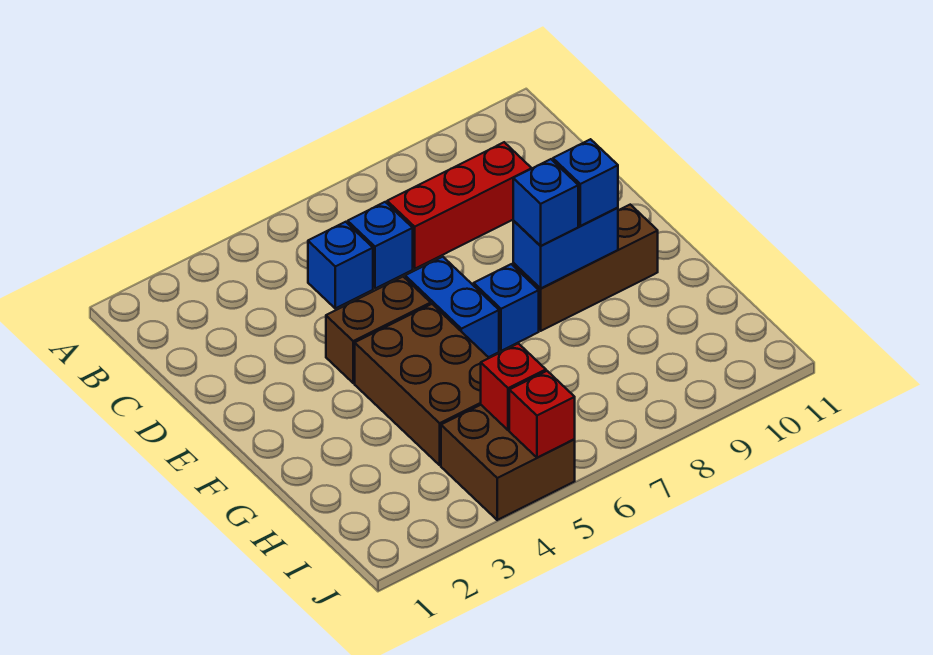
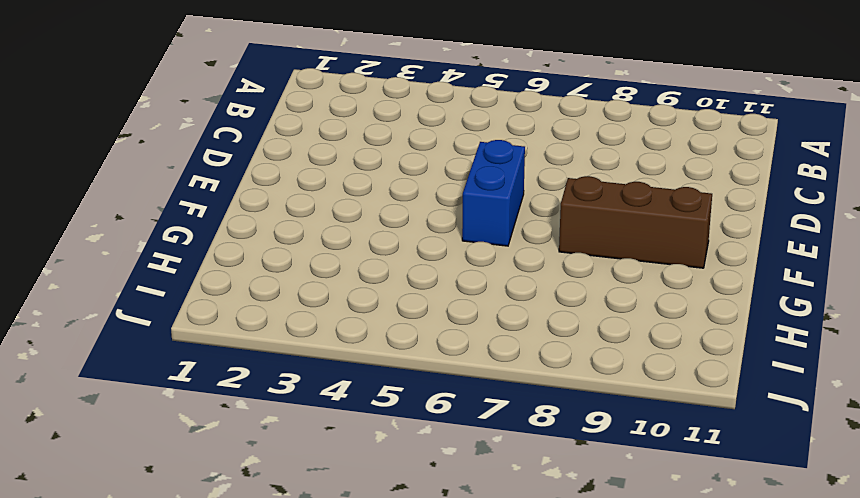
none -> blue brick C5 level 1
none -> blue brick C6 level 1
none -> red brick C7:C9 level 1

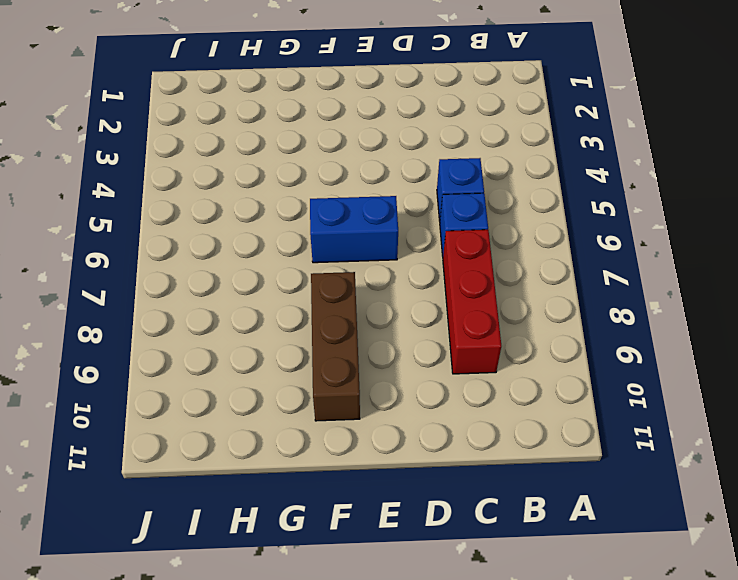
none -> brown brick E4:E5 level 1
none -> brown brick F4:H5 level 1
none -> blue brick F7 level 1

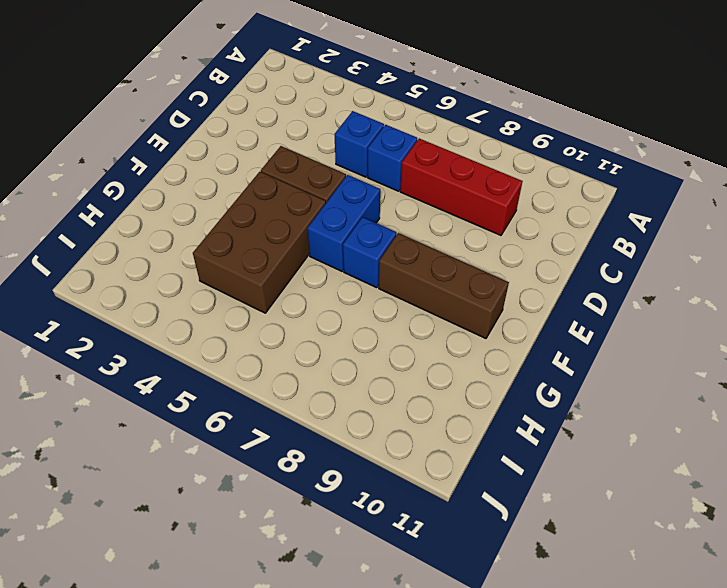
none -> brown brick I4:J5 level 1
none -> blue brick F8:F9 level 2
none -> red brick I5 level 2

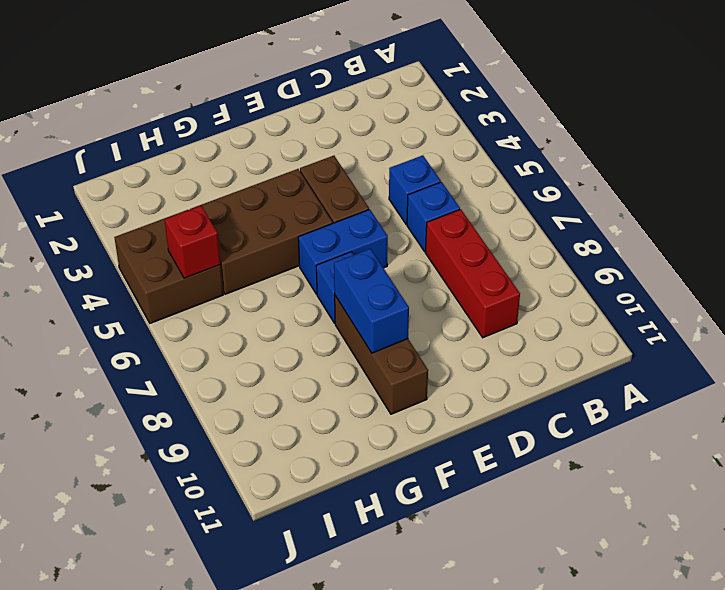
none -> red brick J5 level 2
none -> blue brick F8 level 3
none -> blue brick F9 level 3

